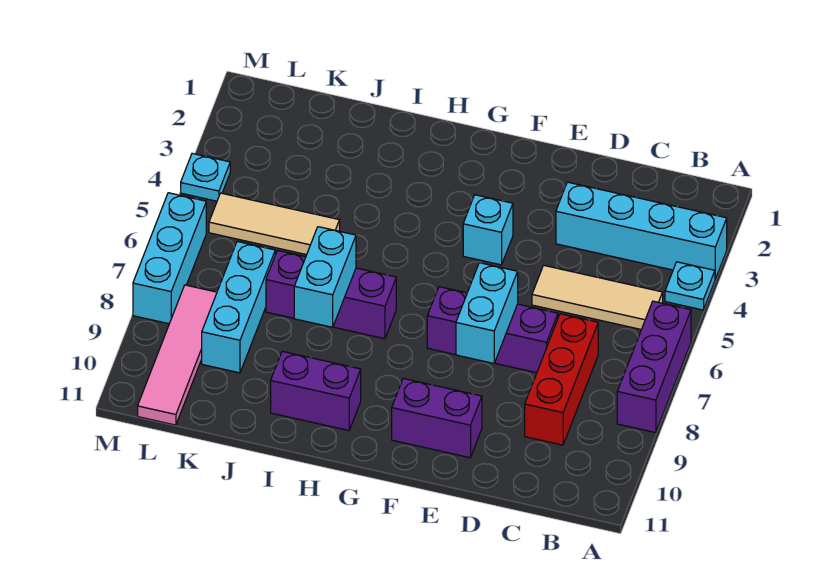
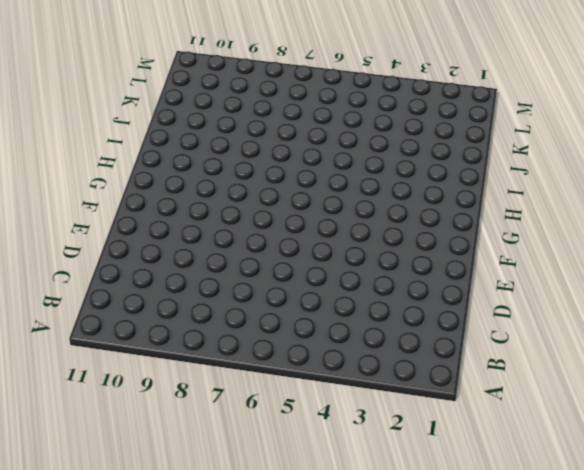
none -> cyan brick A3:D3 level 1
none -> cyan plate A4 level 1
none -> purple brick A6:A8 level 1

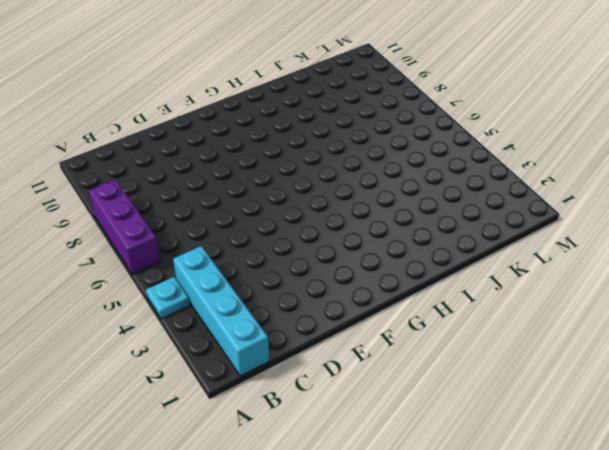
cyan brick B1:B4 level 1 -> cyan brick A3:D3 level 1
none -> tan tile B5:D5 level 1
none -> red brick C7:C9 level 1
none -> purple brick D7:F7 level 1

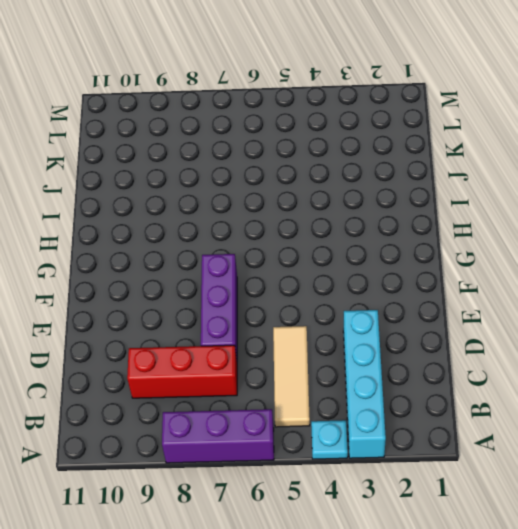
none -> purple brick E10:F10 level 1
none -> cyan brick F4 level 1
none -> purple brick H7:J7 level 1

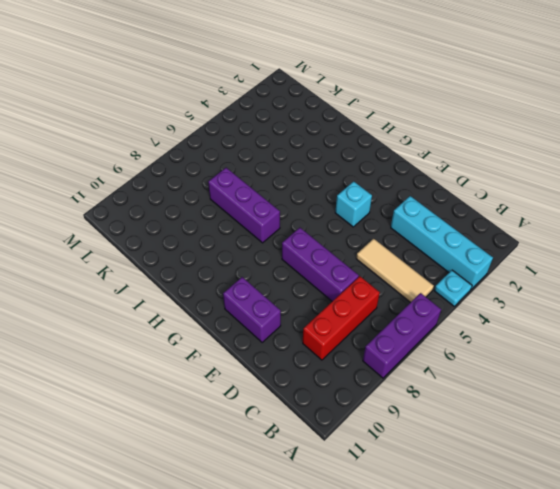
none -> purple brick H10:I10 level 1
none -> tan tile J5:L5 level 1
none -> cyan brick K7:K9 level 1

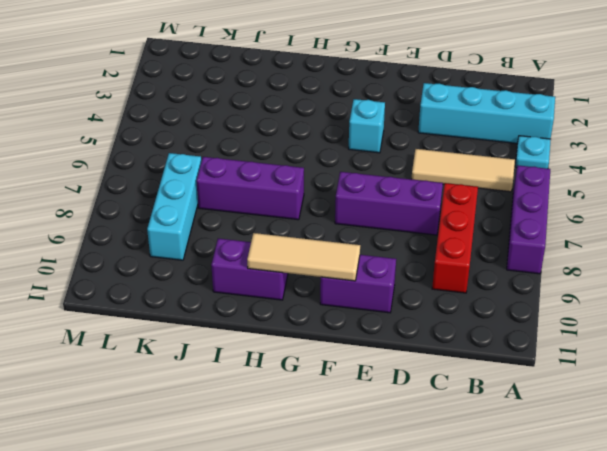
tan tile F10:H10 level 2 -> tan tile J5:L5 level 1
none -> pink tile L8:L11 level 1
none -> cyan plate M4 level 1
none -> cyan brick M6:M8 level 1

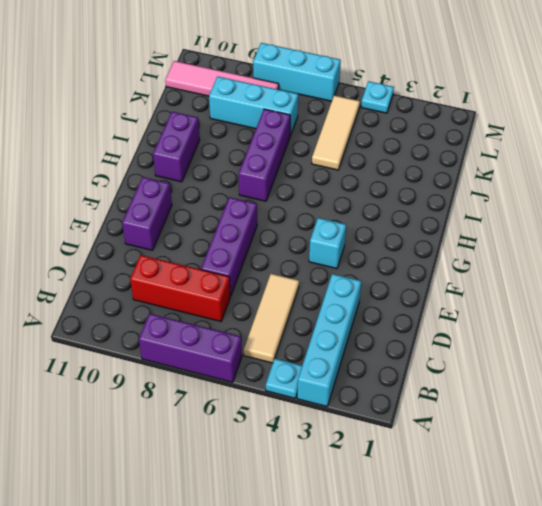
none -> cyan brick E7:E8 level 2
none -> cyan brick I7:I8 level 2

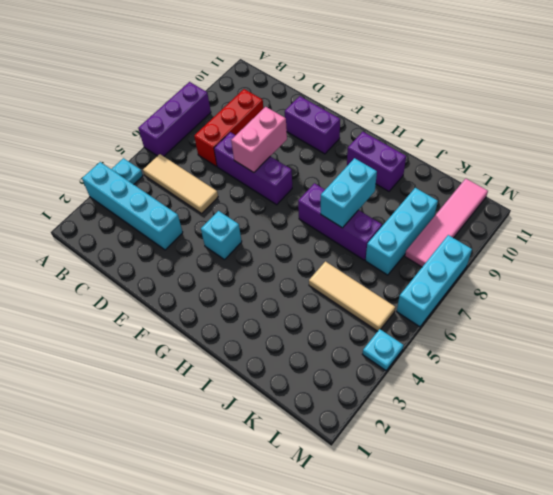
pink brick E7:E8 level 2 -> cyan brick E7:E8 level 2

